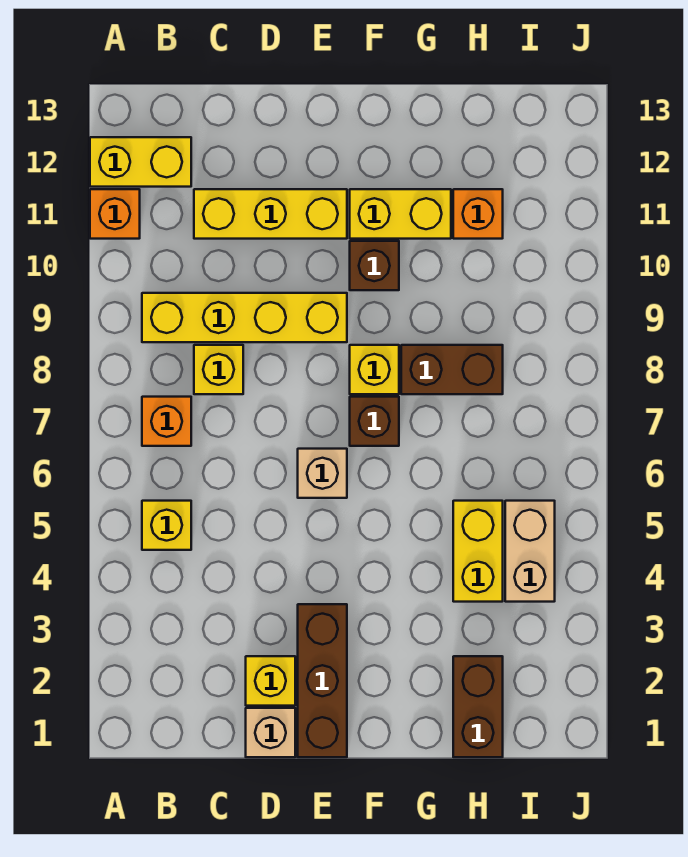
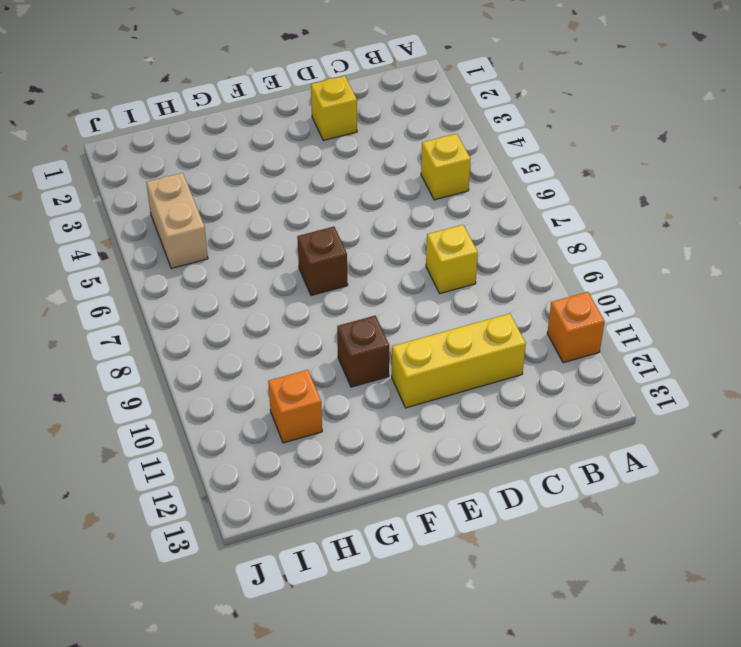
none -> yellow brick A12:B12 level 1
none -> orange brick B7 level 1
none -> yellow brick B9:E9 level 1

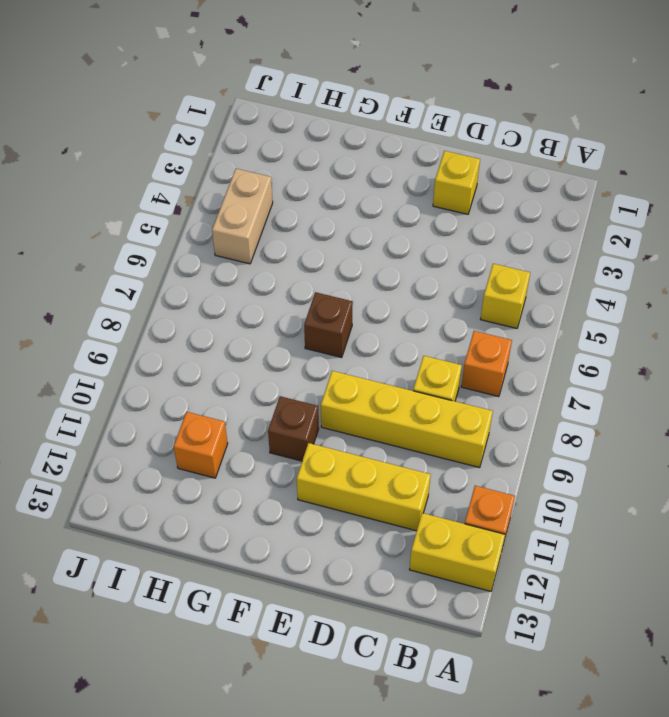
none -> tan brick D1 level 1
none -> brown brick E1:E3 level 1
none -> tan brick E6 level 1

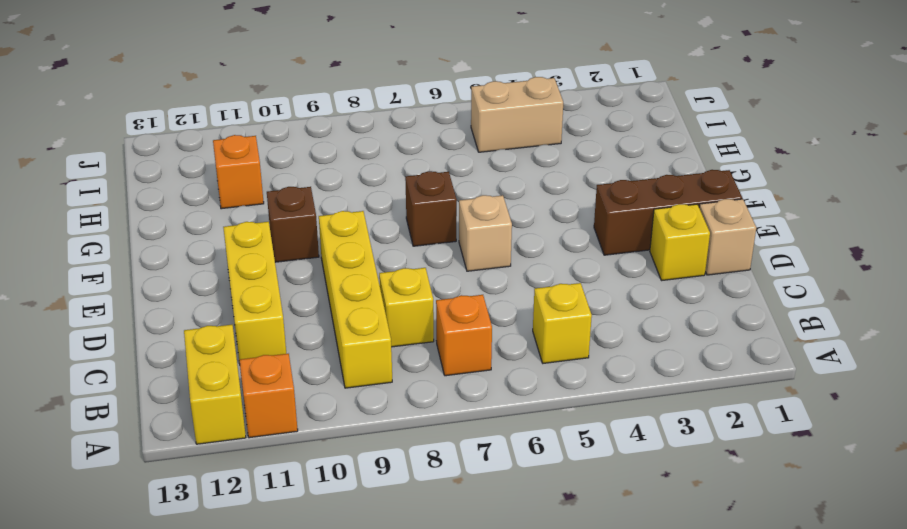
none -> yellow brick F8 level 1
none -> yellow brick F11:G11 level 1
none -> brown brick G8:H8 level 1

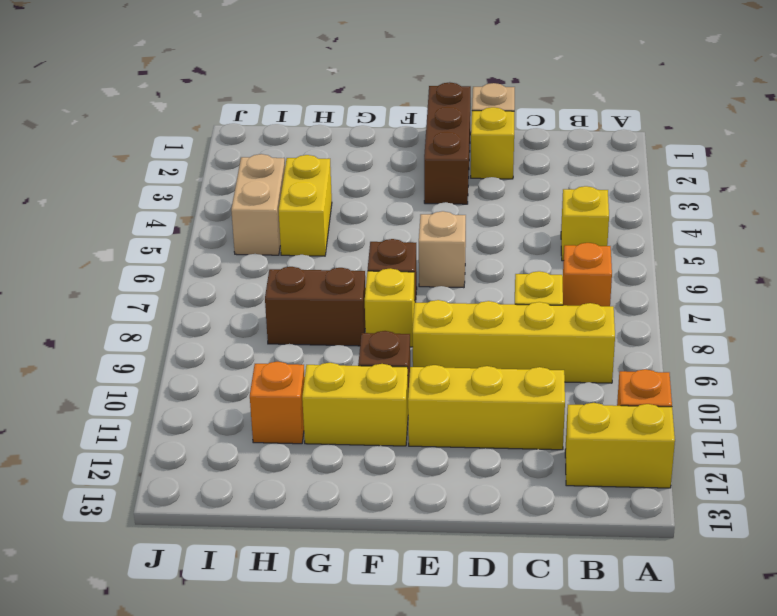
none -> brown brick H1:H2 level 1

